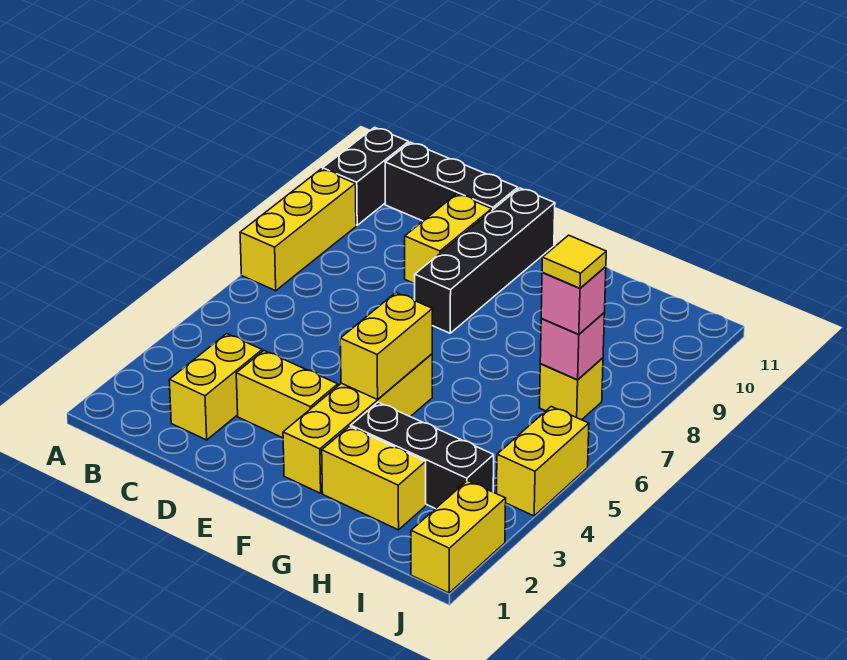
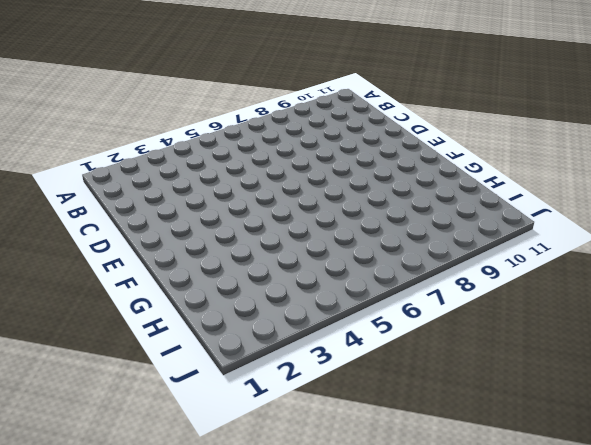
none -> yellow brick A7:A9 level 1
none -> black brick A10:A11 level 1
none -> black brick B11:D11 level 1

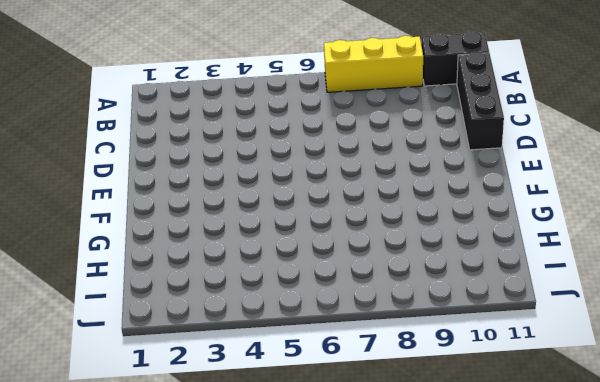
none -> yellow brick C2:C3 level 1
none -> yellow brick D3:E3 level 1
none -> yellow brick D9:D10 level 1

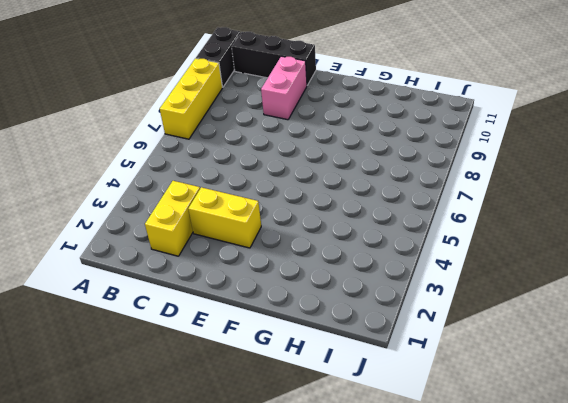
pink brick D9:D10 level 1 -> yellow brick D9:D10 level 1
none -> black brick E8:E11 level 1
none -> yellow brick F2:F5 level 1
none -> yellow brick G2:H2 level 1

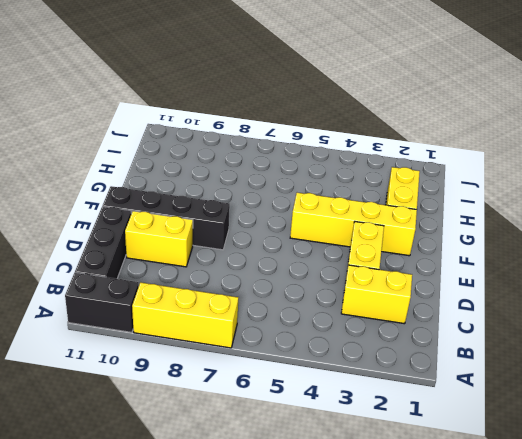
none -> black brick G3:I3 level 1
none -> yellow brick I7 level 1
none -> yellow brick J1:J2 level 1

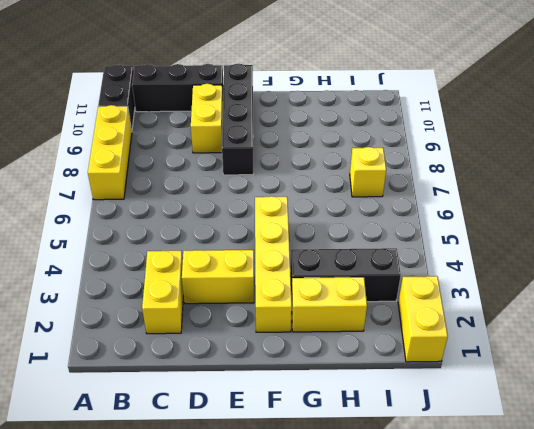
none -> yellow brick J4:J5 level 1
none -> yellow brick F4:F5 level 2
none -> pink brick I7 level 2

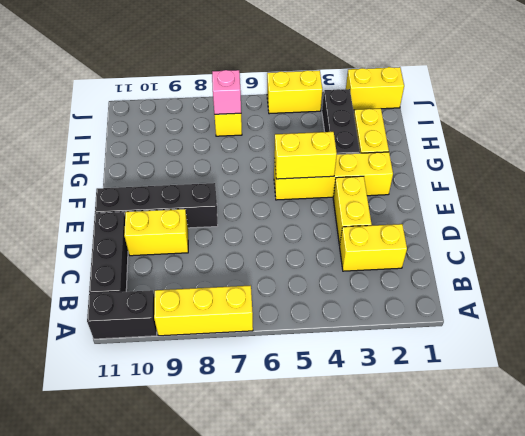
none -> pink brick I7 level 3
none -> yellow tile I7 level 4

